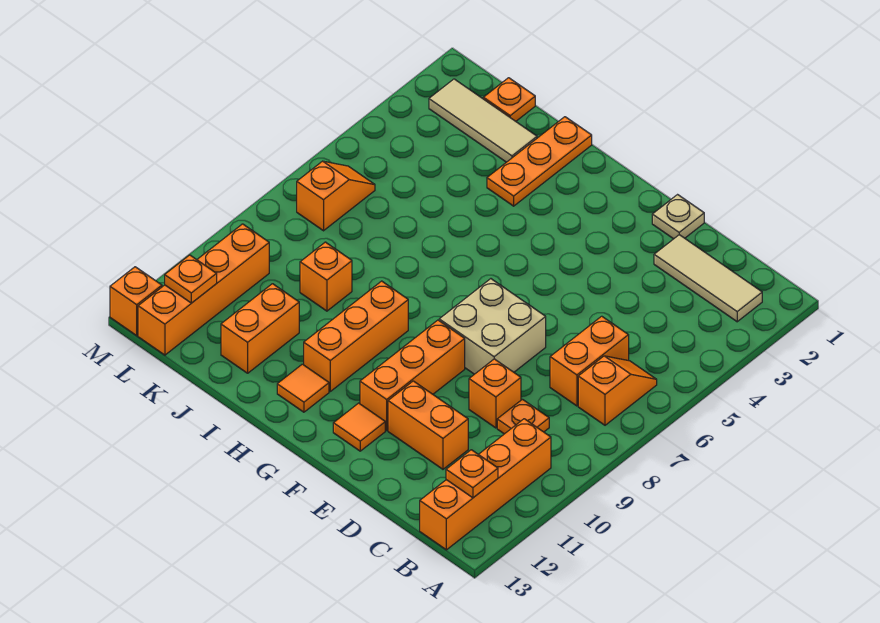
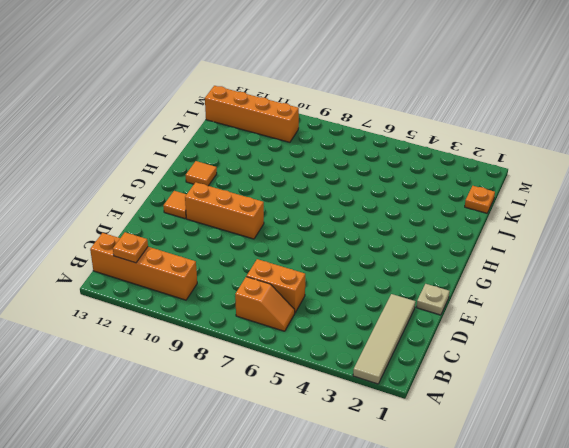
tan tile A2:D2 level 1 -> tan tile B2:D2 level 1
none -> orange plate C9 level 1
none -> orange brick D9 level 1
none -> orange brick D11:E11 level 1

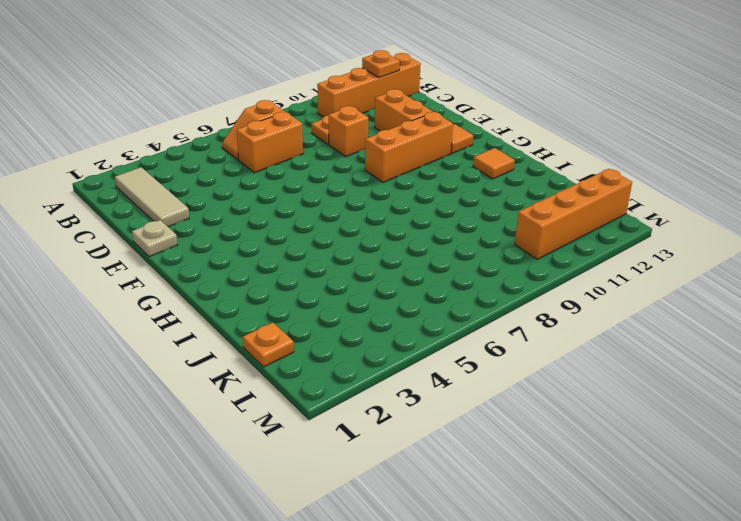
none -> tan brick E7:F8 level 1
none -> orange brick H9:H11 level 1
none -> orange plate I1:I3 level 1

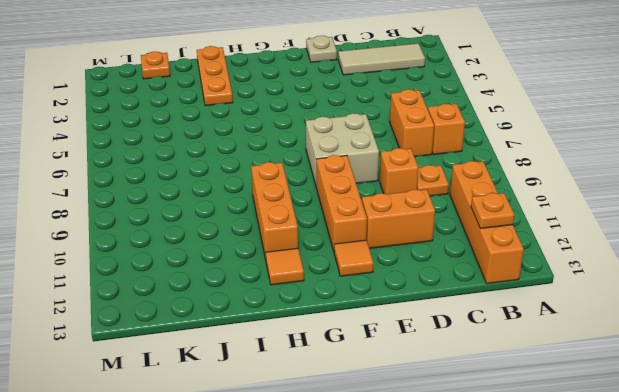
none -> tan tile J2:L2 level 1
none -> orange brick J9 level 1
none -> orange brick J11:J12 level 1

